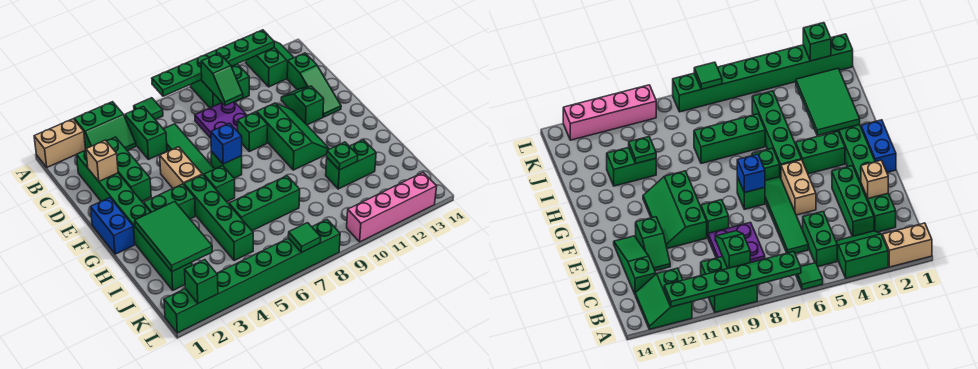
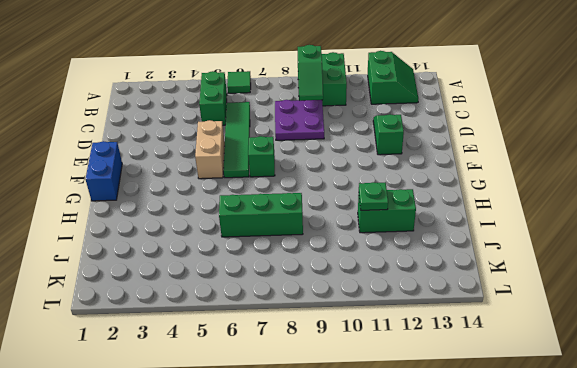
none -> tan brick A1:A2 level 1
none -> green slope A3:B4 level 1 top A
none -> green brick C2:J2 level 1
none -> green brick C3:E3 level 1

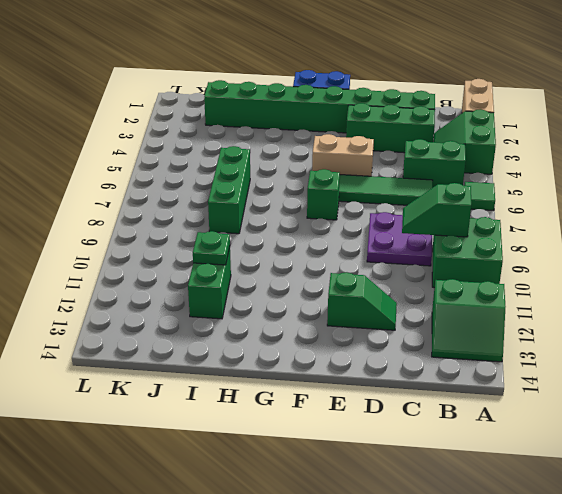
none -> green slope C13:E13 level 1 top C
none -> green brick E9 level 1
none -> green slope E10:G11 level 1 top 10
none -> green brick G3:G4 level 1

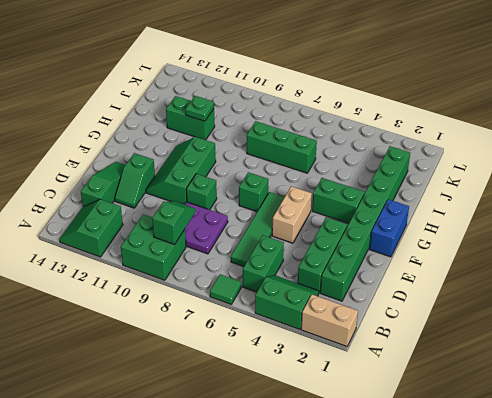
none -> green brick G5:J5 level 1
none -> green brick G6 level 1
none -> green brick L1:L8 level 1
none -> pink brick L10:L13 level 1

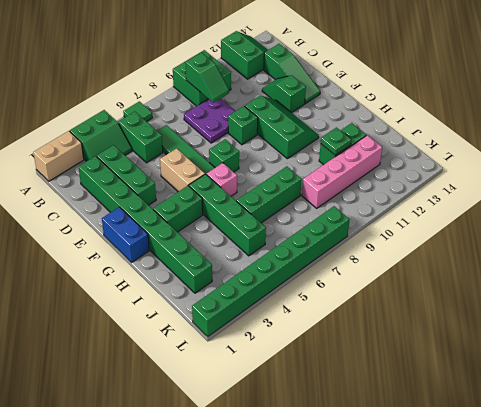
pink brick G6 level 1 -> green brick G6 level 1
pink brick J9:J12 level 1 -> pink brick L10:L13 level 1
none -> green plate A7:A12 level 2
none -> tan brick D2 level 2
none -> blue brick F7 level 2
none -> green tile H2:J3 level 2

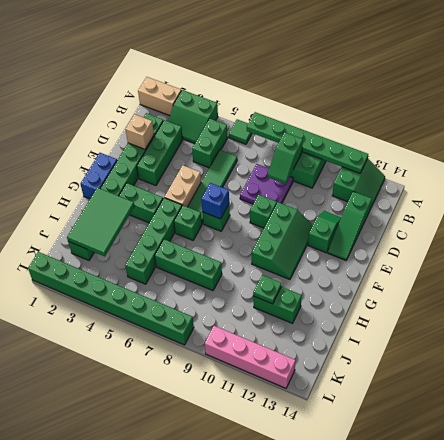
none -> green brick L2 level 2
none -> green tile L7 level 2

